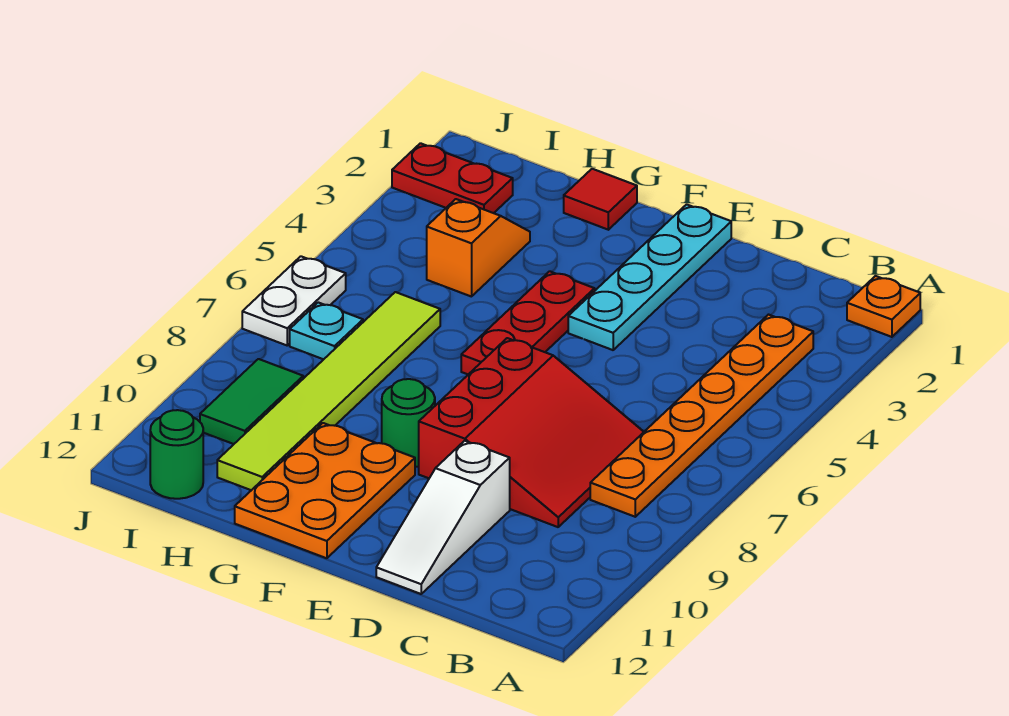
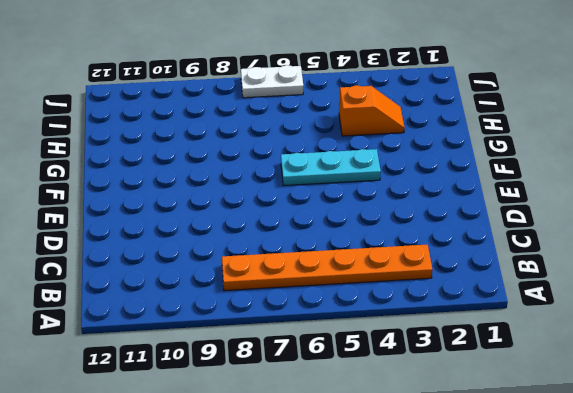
cyan plate F4:F6 level 1 -> red plate F4:F6 level 1
none -> orange plate A1 level 1
none -> red slope C7:E9 level 1 top E
none -> white slope D10:D12 level 1 top 10

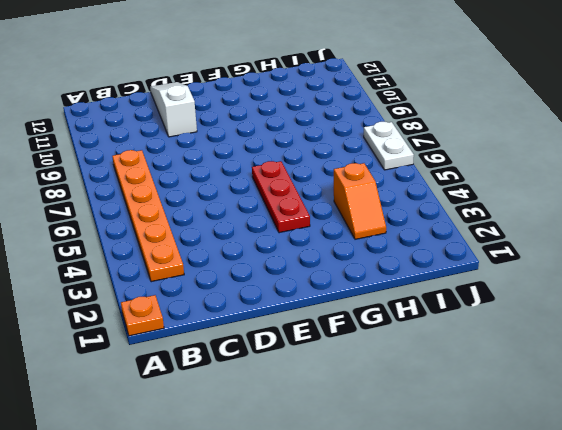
none -> red slope C7:E9 level 1 top E
none -> cyan plate E1:E4 level 1
none -> green round brick F9 level 1

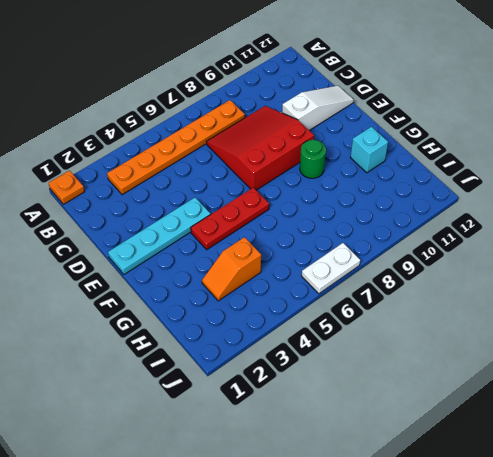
cyan brick G11 level 1 -> orange plate F10:G12 level 1
none -> red tile G1 level 1
none -> lime tile H6:H11 level 1
none -> red plate I2:J2 level 1

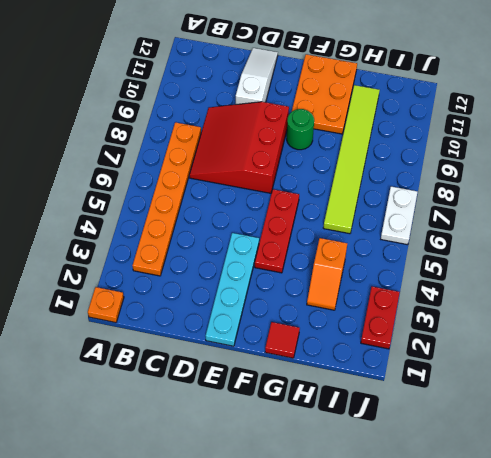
red plate J2:J3 level 1 -> red plate I2:J2 level 1
none -> cyan plate I7 level 1
none -> green tile I9:I10 level 1
none -> green round brick I12 level 1

